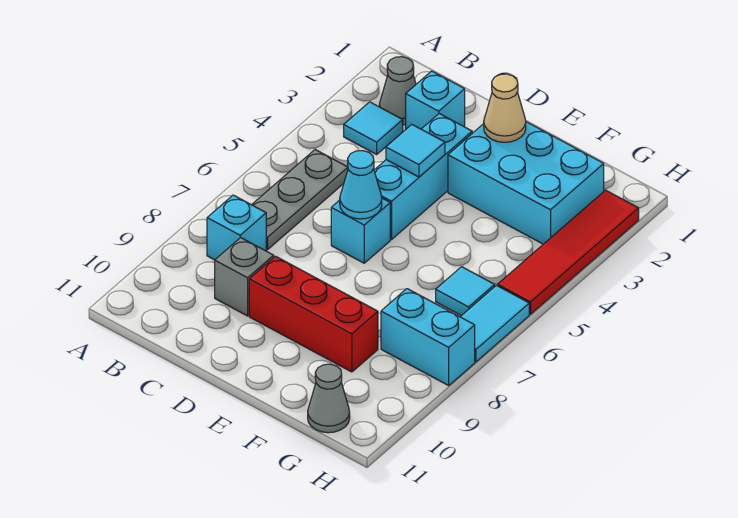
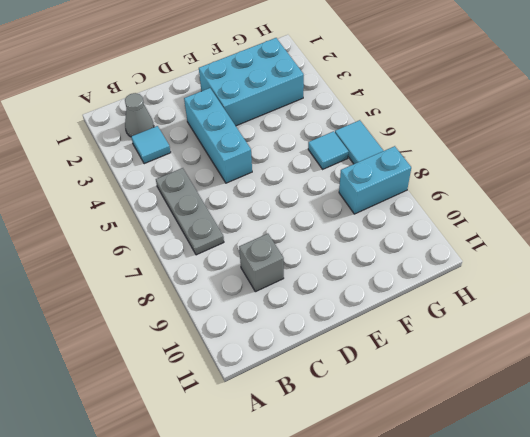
none -> cyan brick B8 level 1
none -> cyan brick C2 level 1
none -> cyan brick D6 level 1

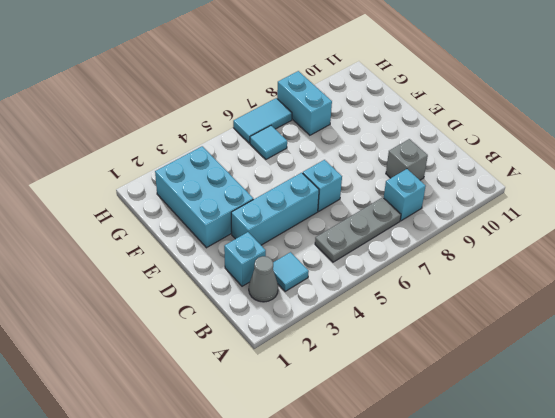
none -> red brick D9:F9 level 1
none -> grey cone G11 level 1
none -> red tile H2:H5 level 1

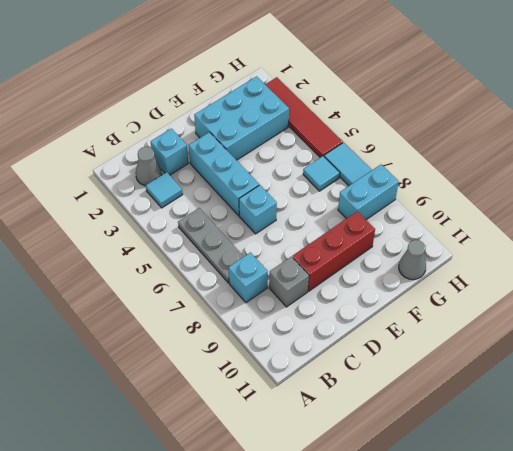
none -> cyan tile D4 level 2
none -> cyan cone D6 level 2
none -> tan cone E2 level 2

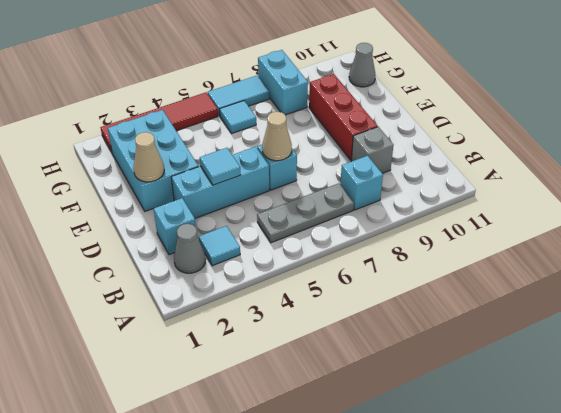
tan cone D6 level 2 -> cyan cone D6 level 2

